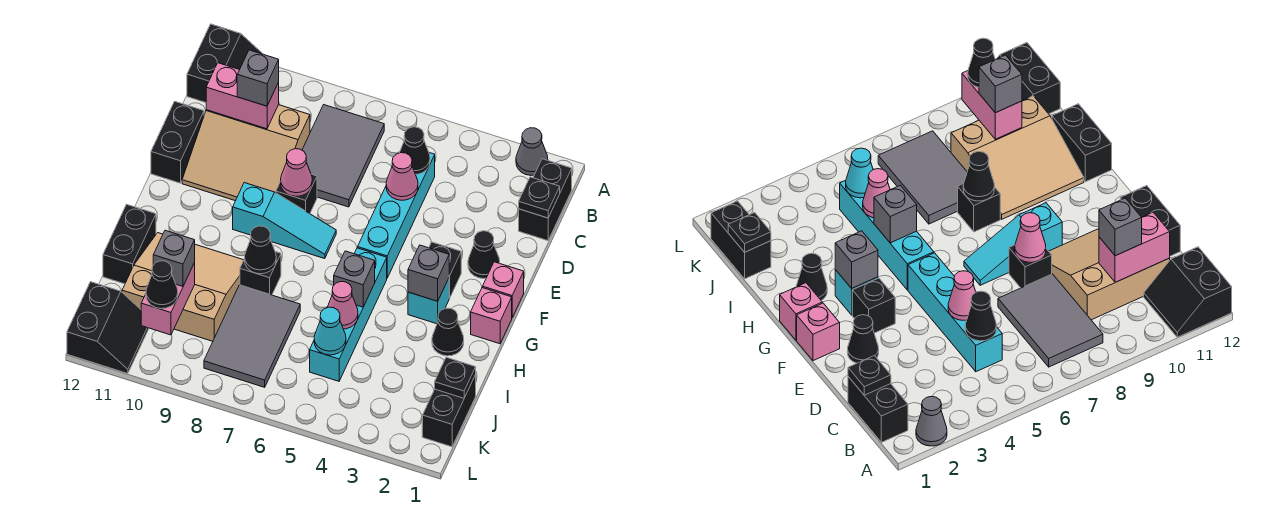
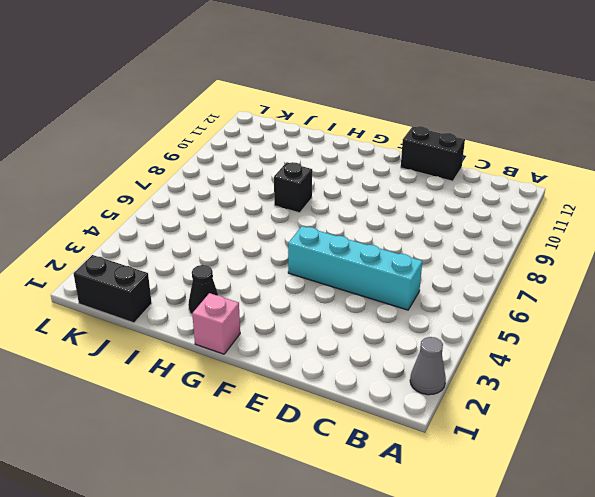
none -> black slope A11:B12 level 1 top 12
none -> black brick B1:C1 level 1
none -> grey tile B7:D8 level 1
none -> tan slope C9:E11 level 1 top C

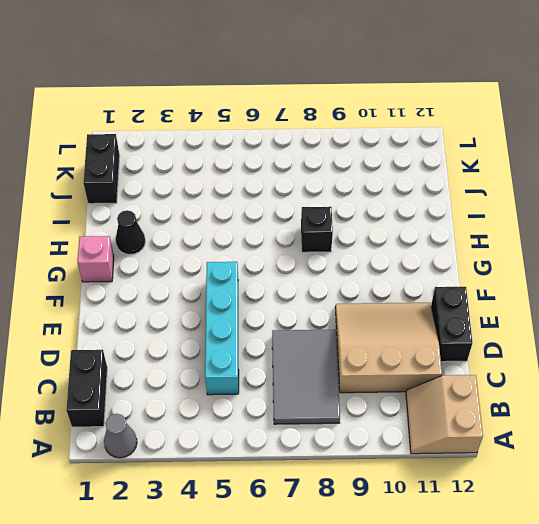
tan slope A11:B12 level 1 top 12 -> black slope A11:B12 level 1 top 12
none -> black cone E2 level 1
none -> black brick E8 level 1
none -> pink brick F1 level 1
none -> black brick F3 level 1

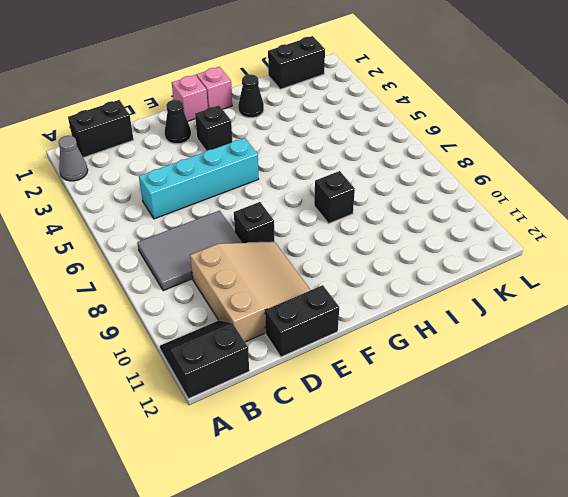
none -> cyan slope F7:F9 level 1 top 9
none -> cyan brick G3 level 1
none -> cyan brick G5:J5 level 1
none -> tan slope H9:J11 level 1 top J

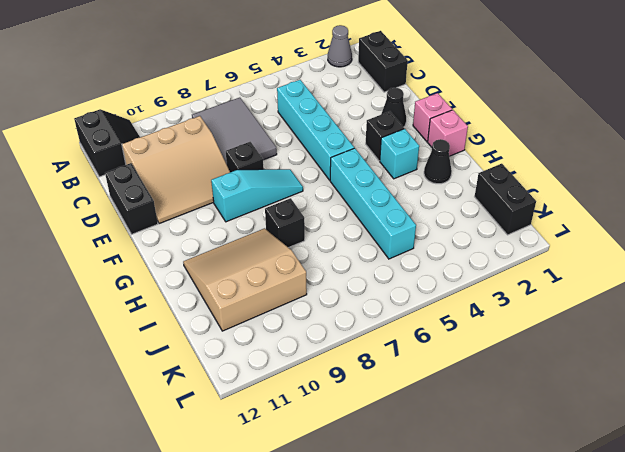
none -> black brick H12:I12 level 1
none -> grey tile I7:K8 level 1
none -> black slope K11:L12 level 1 top 12
none -> black plate C1 level 2

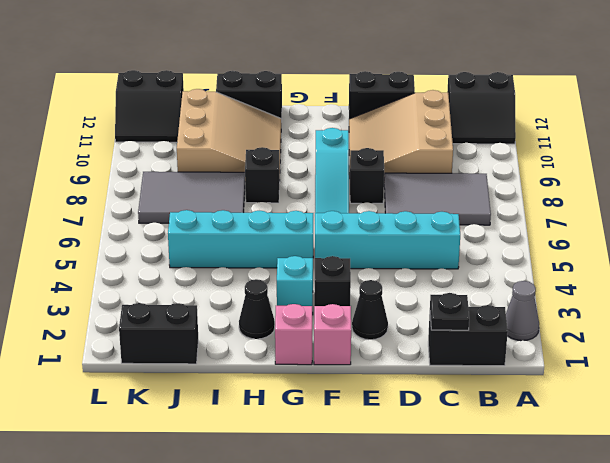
none -> black cone C5 level 2
none -> pink brick C10:C11 level 2
none -> pink cone D5 level 2
none -> pink cone E8 level 2

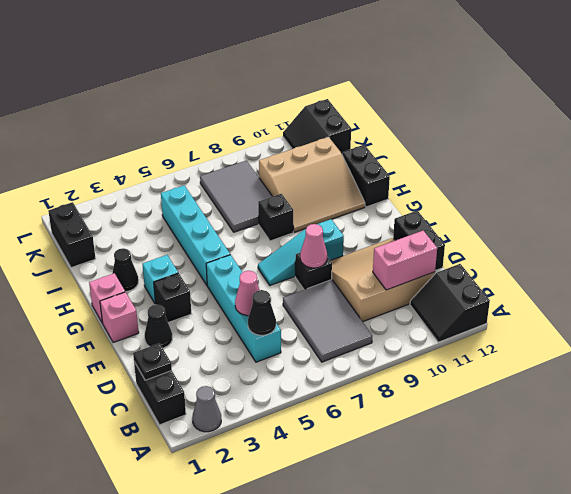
none -> grey brick G3 level 2
none -> grey brick H5 level 2
none -> black cone H8 level 2
none -> pink cone I5 level 2

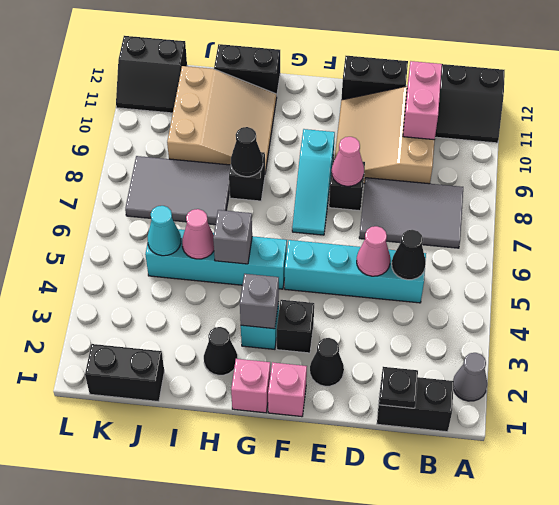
none -> black plate J1 level 2
none -> pink brick J10:K10 level 2
none -> grey brick C10 level 3
none -> grey brick J10 level 3

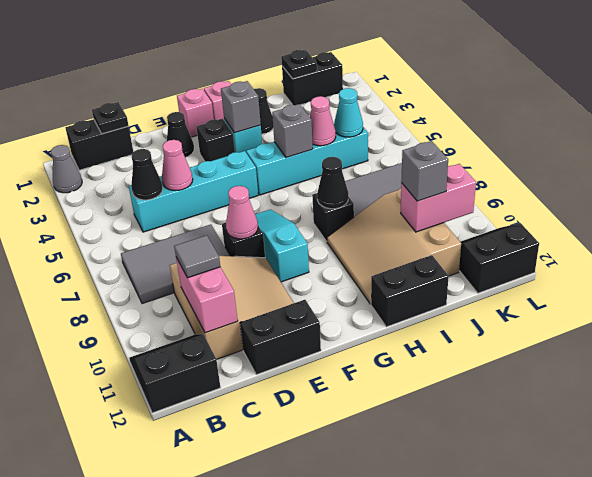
grey tile C10 level 3 -> grey brick C10 level 3
none -> black cone K10 level 3

